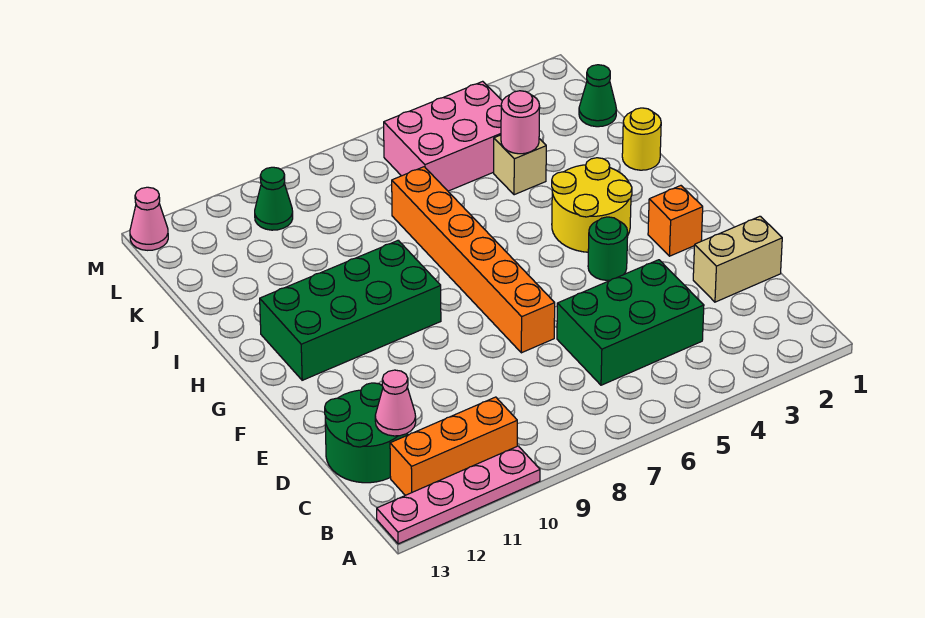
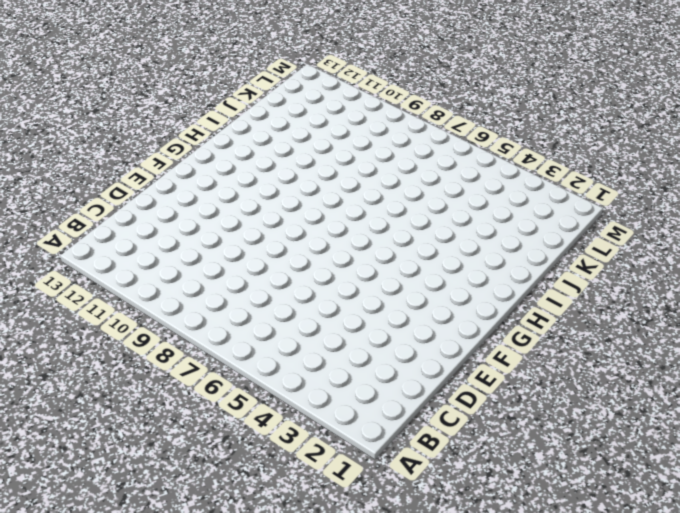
none -> pink plate A10:A13 level 1
none -> orange brick B10:B12 level 1
none -> green brick C4:D6 level 1

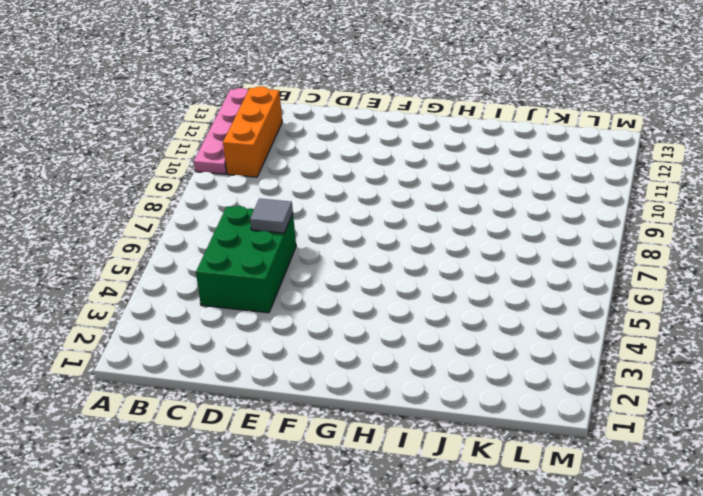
grey tile D6 level 2 -> none
none -> green round brick C12:D13 level 1
none -> tan brick D1:D2 level 1
none -> orange brick E7:J7 level 1

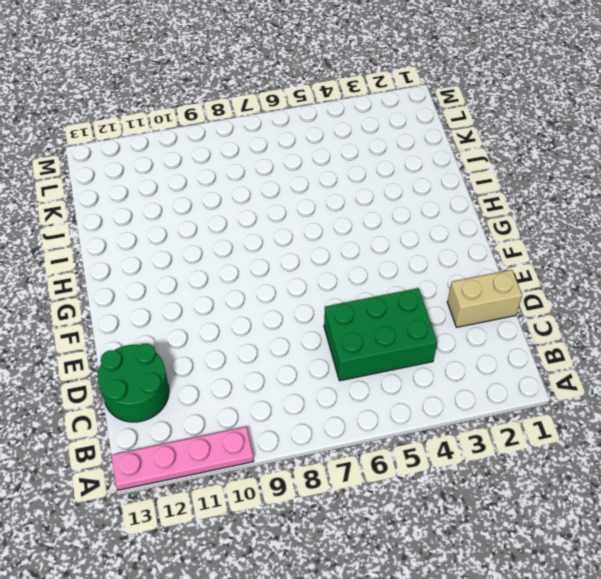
none -> orange brick B10:B12 level 1
none -> orange brick E7:J7 level 1
none -> orange brick F2 level 1

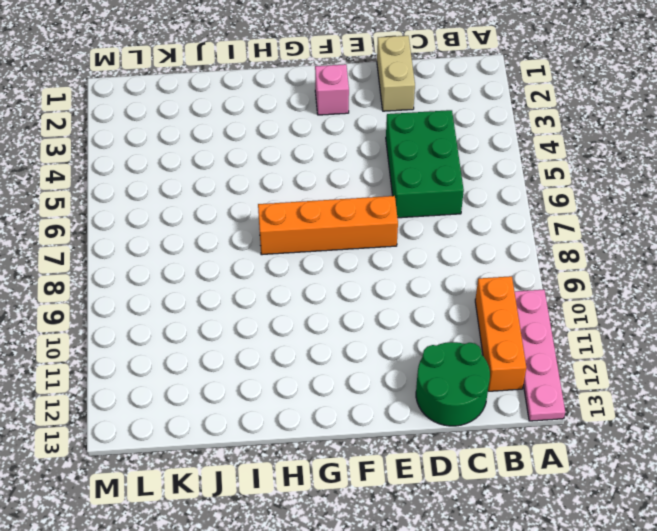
orange brick E7:H7 level 1 -> orange brick E7:J7 level 1
pink brick F2 level 1 -> orange brick F2 level 1
none -> green round brick F4 level 1
none -> yellow round brick G3:H4 level 1
none -> green brick G9:H12 level 1

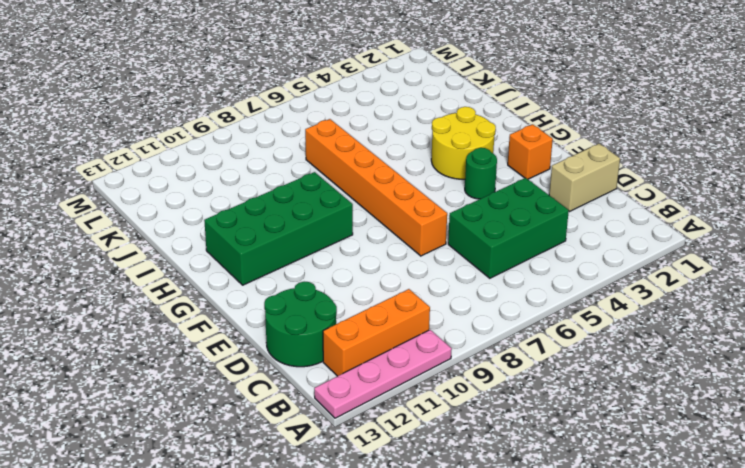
none -> yellow round brick I1 level 1
none -> tan brick J4 level 1
none -> green cone K1 level 1

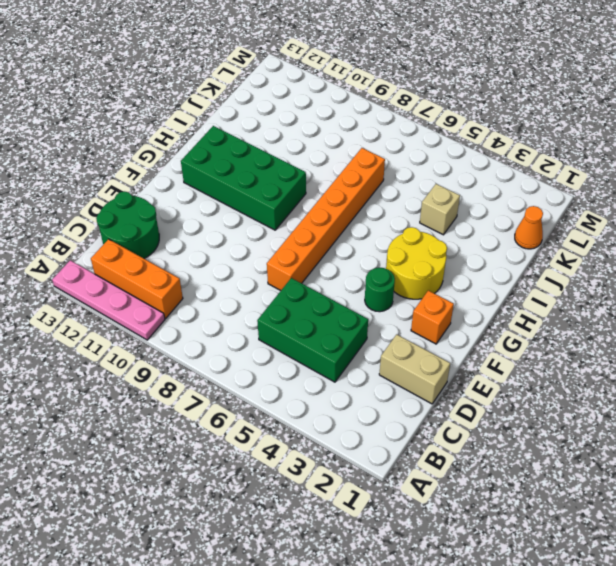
orange cone K1 level 1 -> green cone K1 level 1
none -> yellow round brick I1 level 1
none -> pink brick K4:L6 level 1
none -> green cone L10 level 1

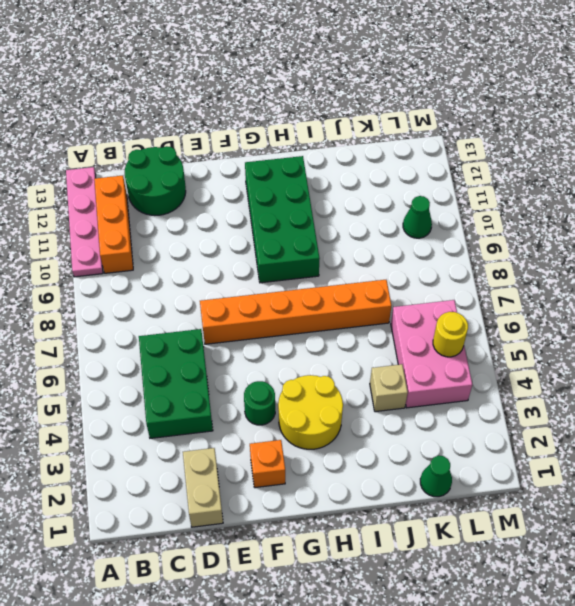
yellow round brick L5 level 2 -> yellow round brick I1 level 1
none -> pink cone M13 level 1
none -> pink cone C12 level 2
none -> pink round brick J4 level 2

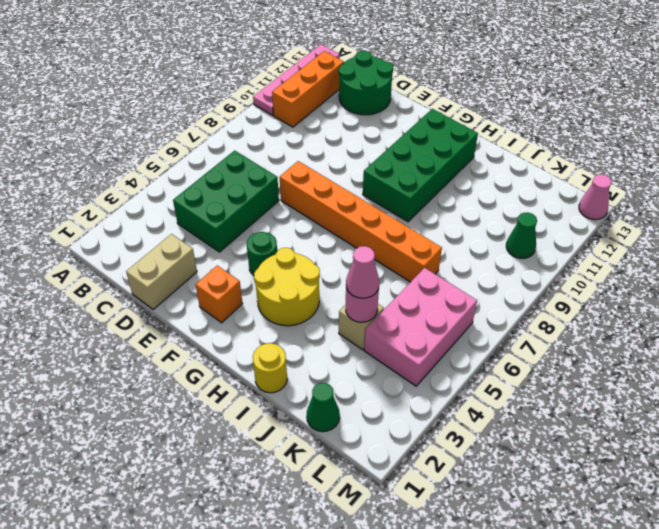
pink cone J4 level 3 -> pink cone C12 level 2

